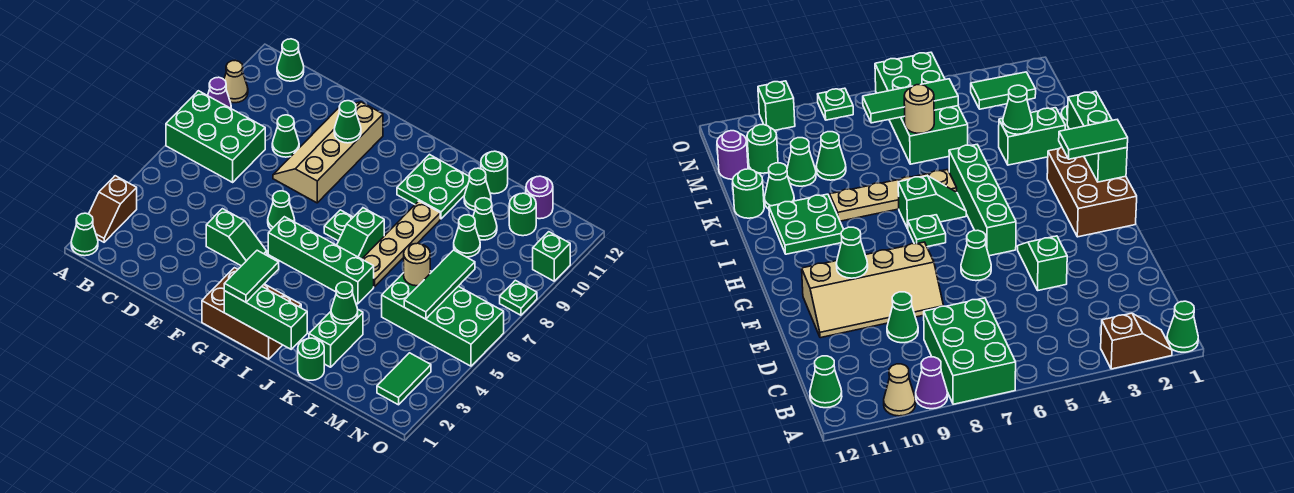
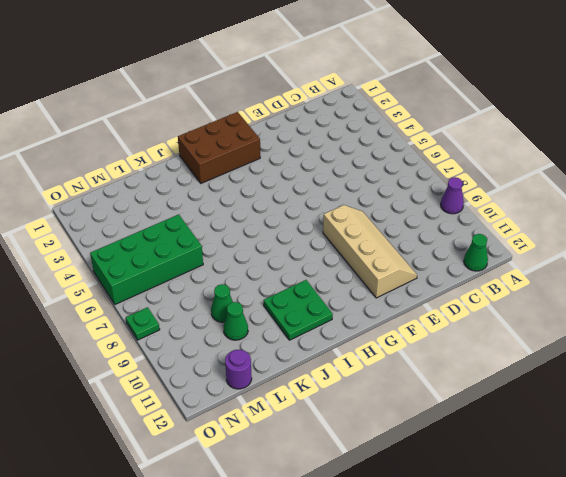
none -> green cone A1 level 1
none -> brown slope A2:A3 level 1 top 3
none -> green brick A7:C8 level 1
none -> tan cone A10 level 1

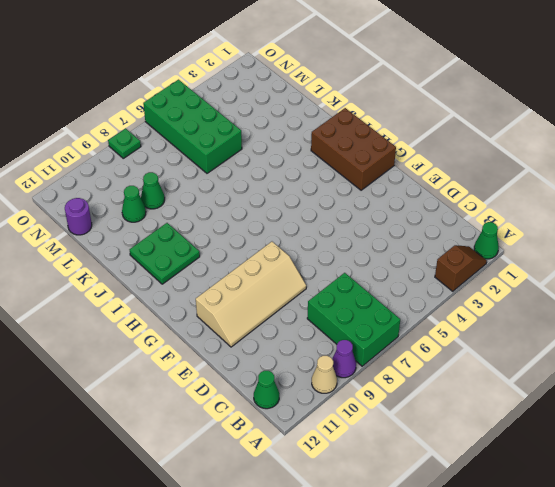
none -> green cone D9 level 1
none -> green slope E4:F4 level 1 top E
none -> green cone F6 level 1
none -> green brick G5:J5 level 1

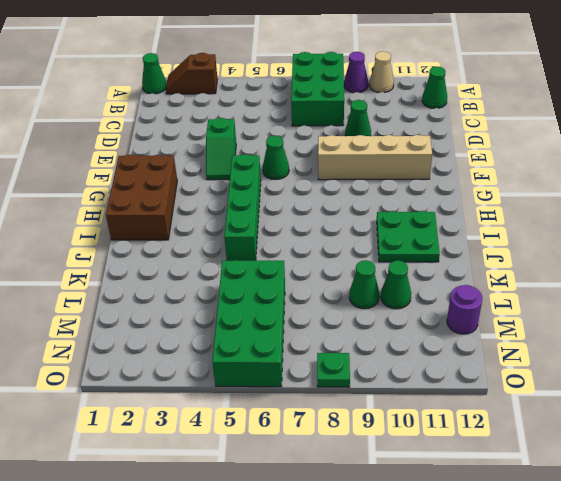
none -> green plate H7 level 1
none -> green slope I6:I7 level 1 top 7
none -> tan plate J6:J9 level 1
none -> green round brick K1 level 1

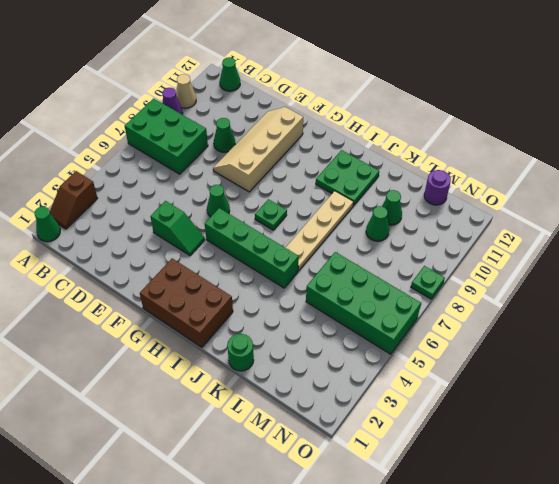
none -> green slope I6:I7 level 1 top 7
none -> green brick K2:K3 level 1
none -> green cone K11 level 1
none -> green round brick K12 level 1

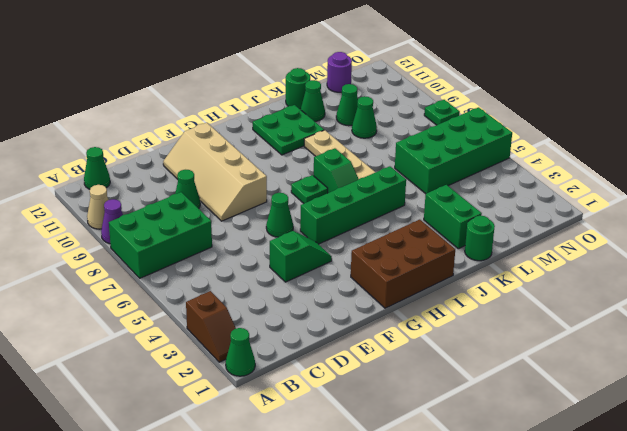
none -> green round brick M11 level 1
none -> green tile N2:N3 level 1
none -> green brick O10 level 1
none -> green cone F10 level 2

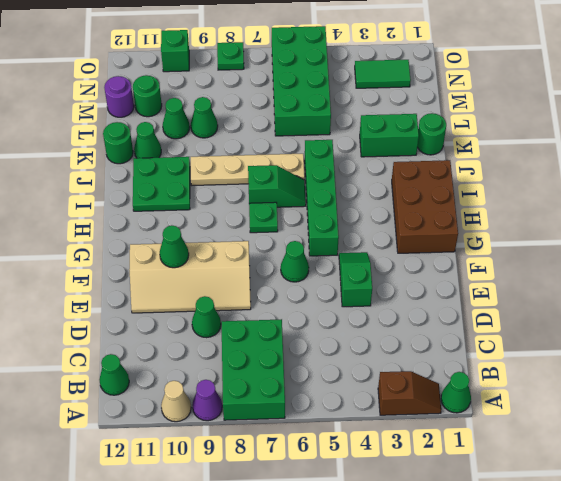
none -> green brick H1:J1 level 2
none -> green cone K3 level 2
none -> tan round brick L6 level 2
none -> green tile M5:M7 level 2

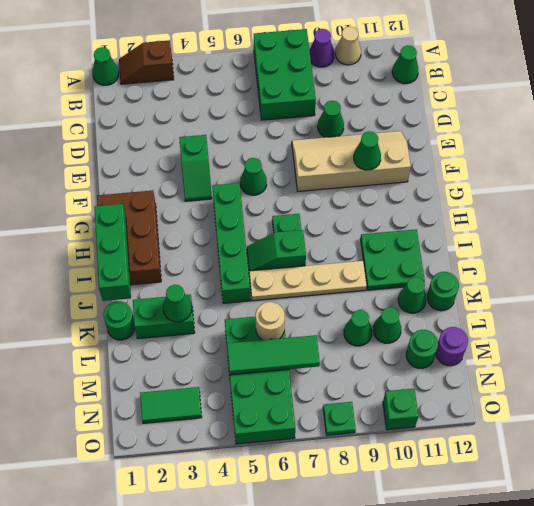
none -> green tile H1:H2 level 3

